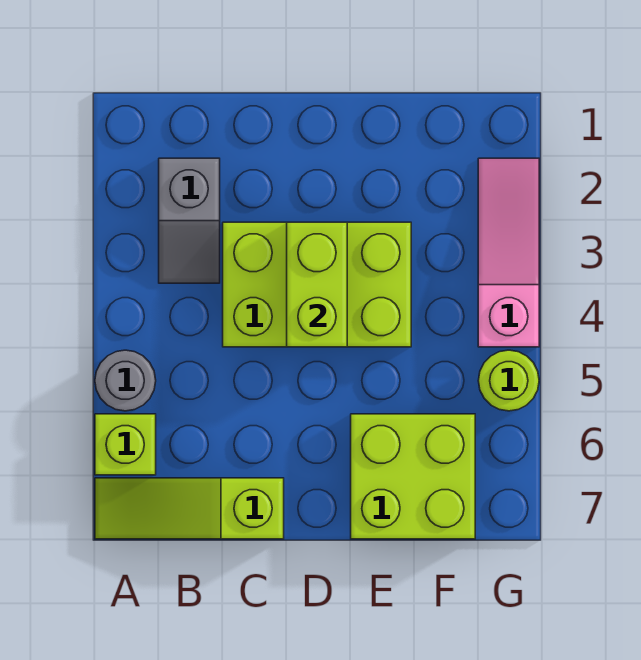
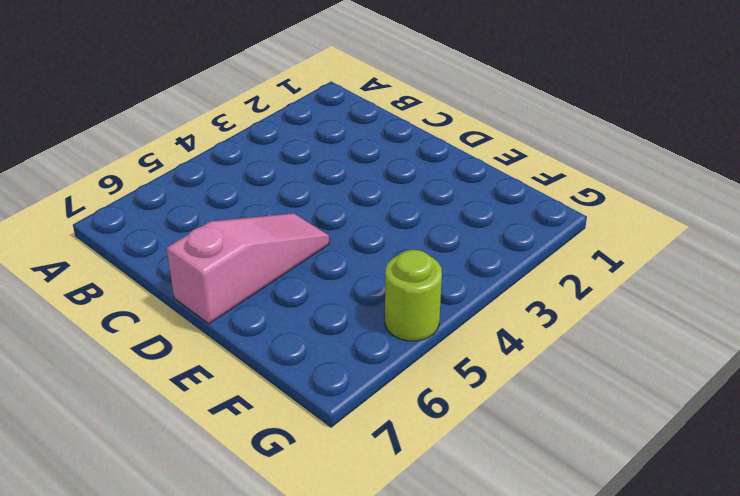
pink slope D5:D7 level 1 top 7 -> pink slope G2:G4 level 1 top 4
none -> grey round brick A5 level 1
none -> lime brick A6 level 1

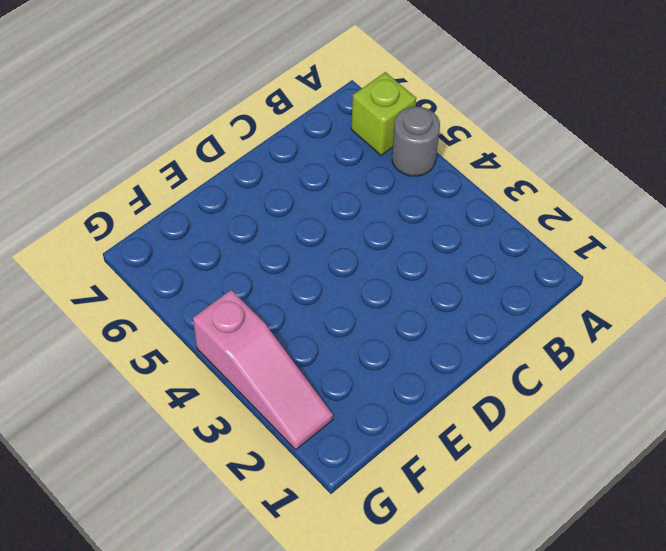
none -> lime slope A7:C7 level 1 top C
none -> grey slope B2:B3 level 1 top 2

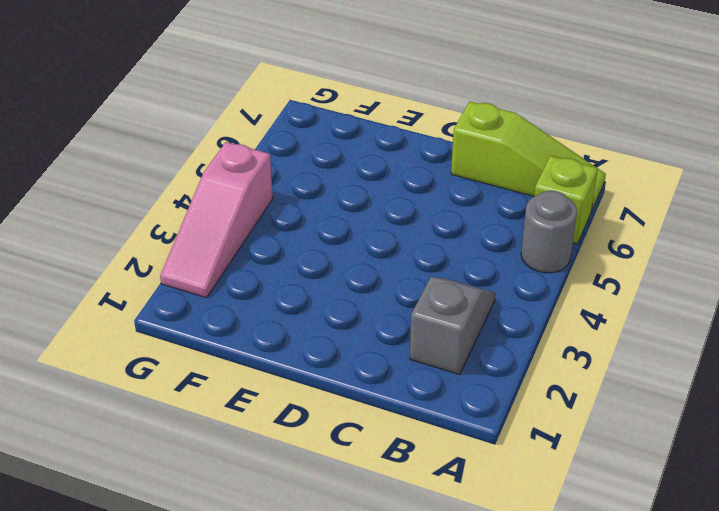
none -> lime brick C3:E4 level 1
none -> lime brick E6:F7 level 1

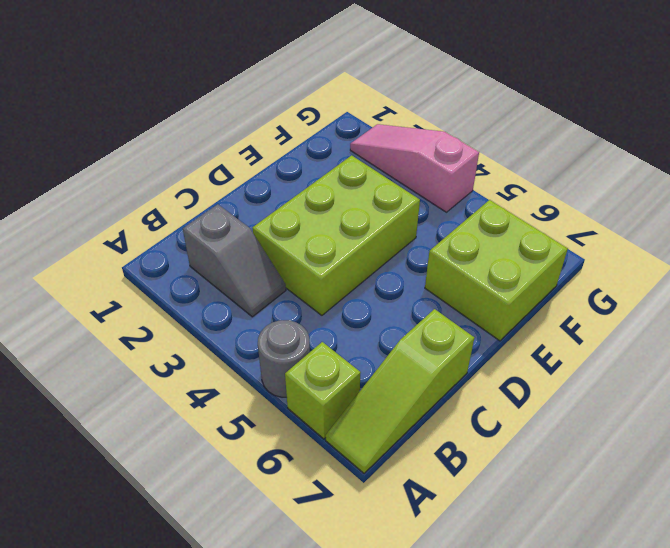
none -> lime round brick G5 level 1
none -> lime brick D3:D4 level 2

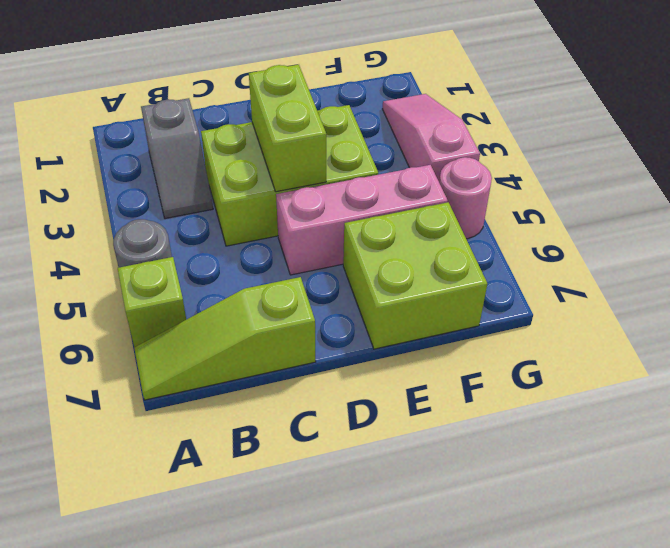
pink brick D5:F5 level 1 -> none
pink round brick G5 level 1 -> lime round brick G5 level 1

